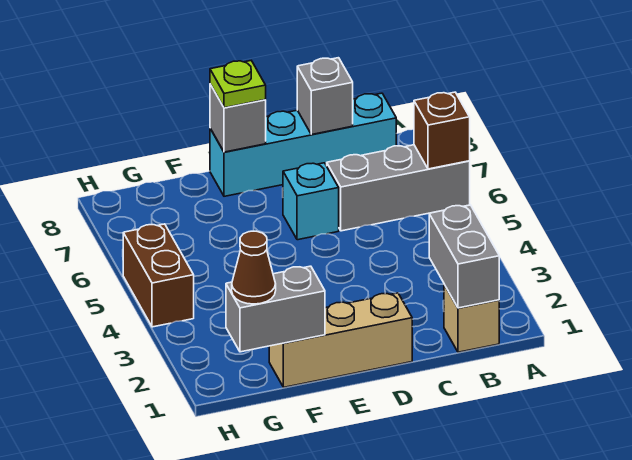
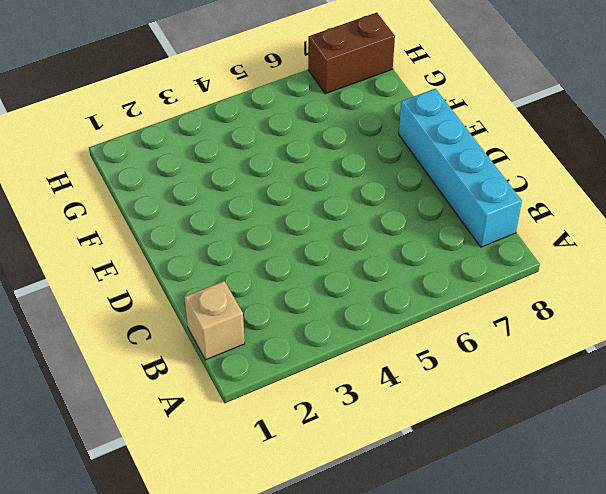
brown brick H7:H8 level 1 -> brown brick H4:H5 level 1
none -> grey brick A6:C6 level 1
none -> tan brick D1:F1 level 1
none -> cyan brick D6 level 1

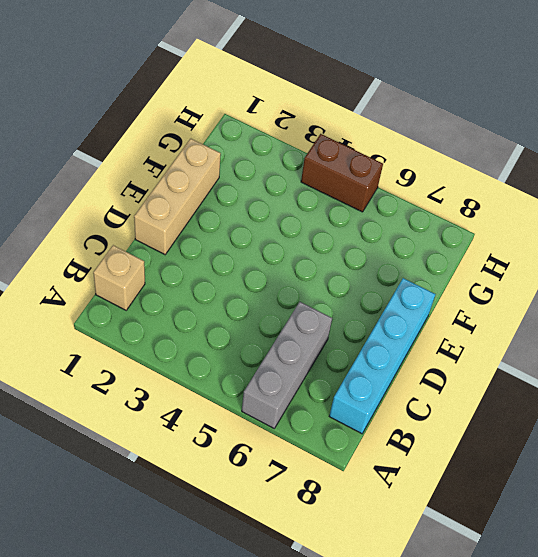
none -> cyan brick D6 level 1
none -> brown brick A6 level 2
none -> grey brick B1:B2 level 2

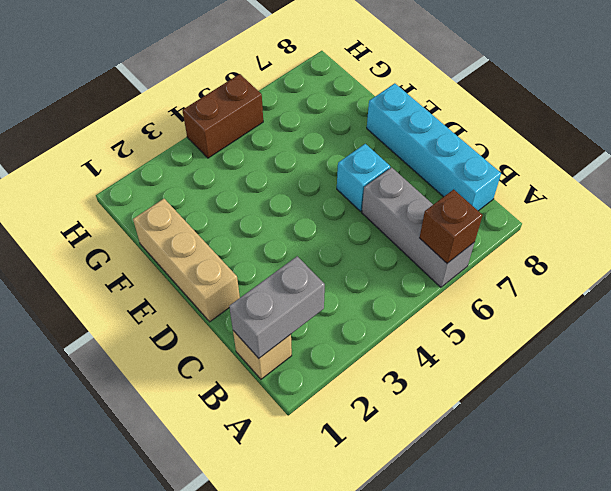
none -> grey brick C8 level 2
none -> grey brick E8 level 2
none -> grey brick F1:G1 level 2

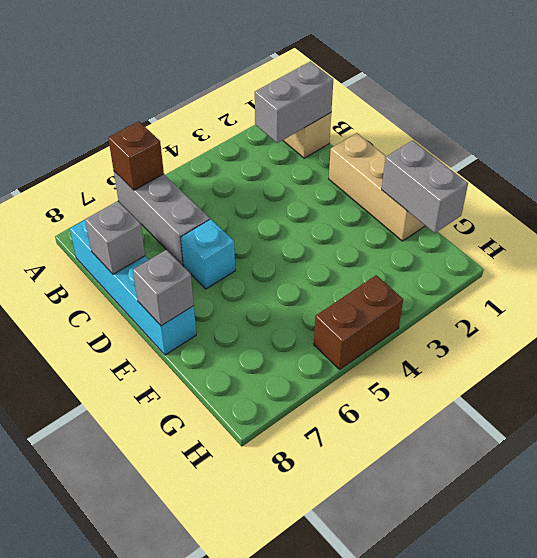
none -> lime plate E8 level 3
none -> brown cone G1 level 3

